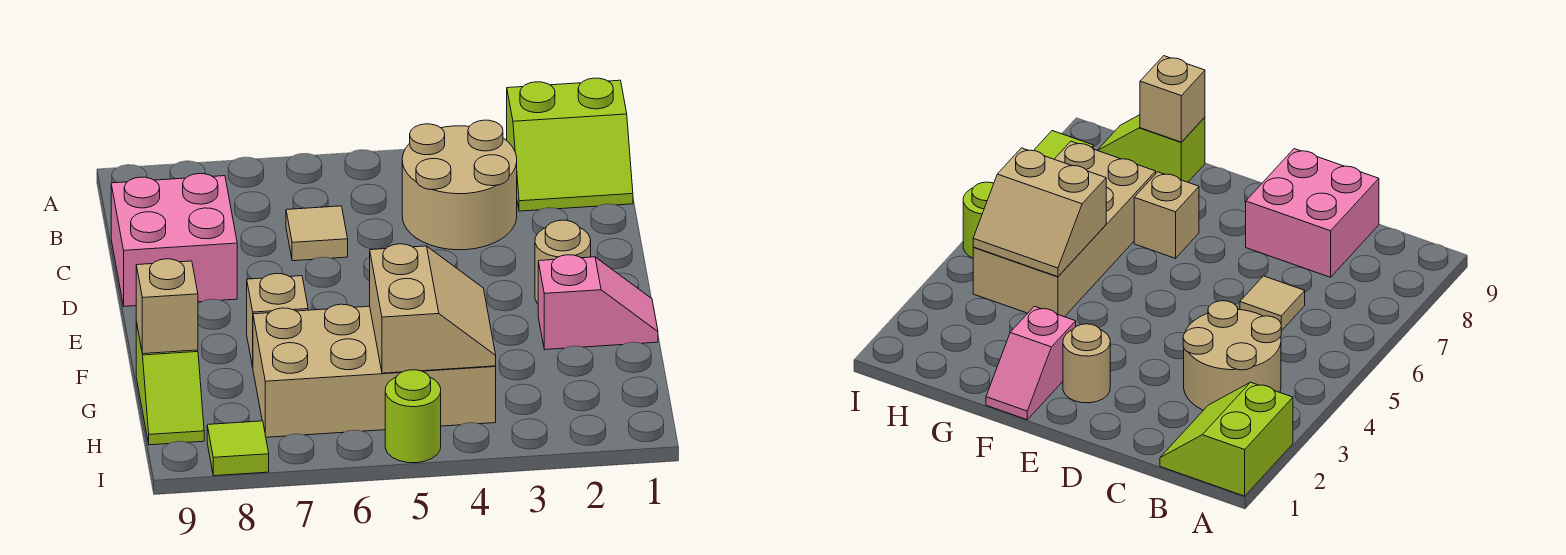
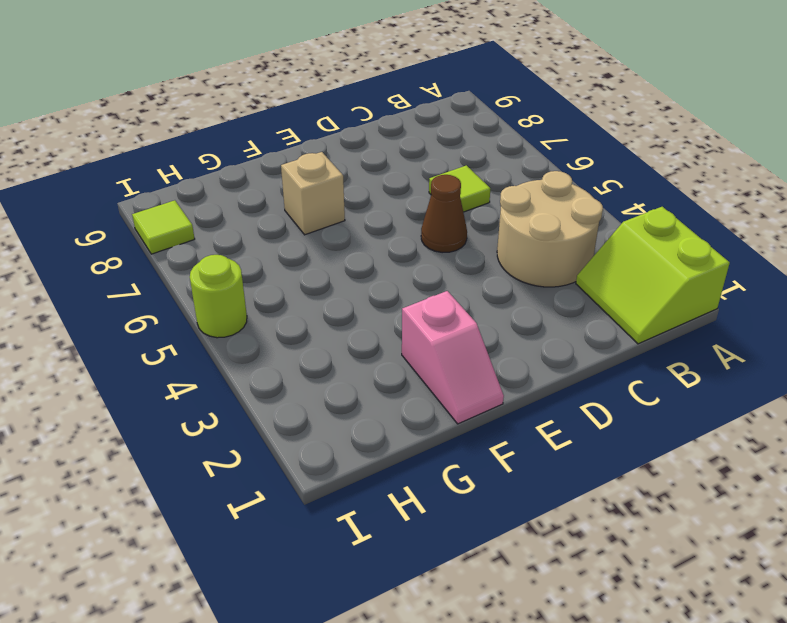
lime tile C6 level 1 -> tan tile C6 level 1
brown cone D5 level 1 -> none
none -> pink brick C8:D9 level 1
none -> tan round brick E2 level 1
none -> tan brick G4:H7 level 1

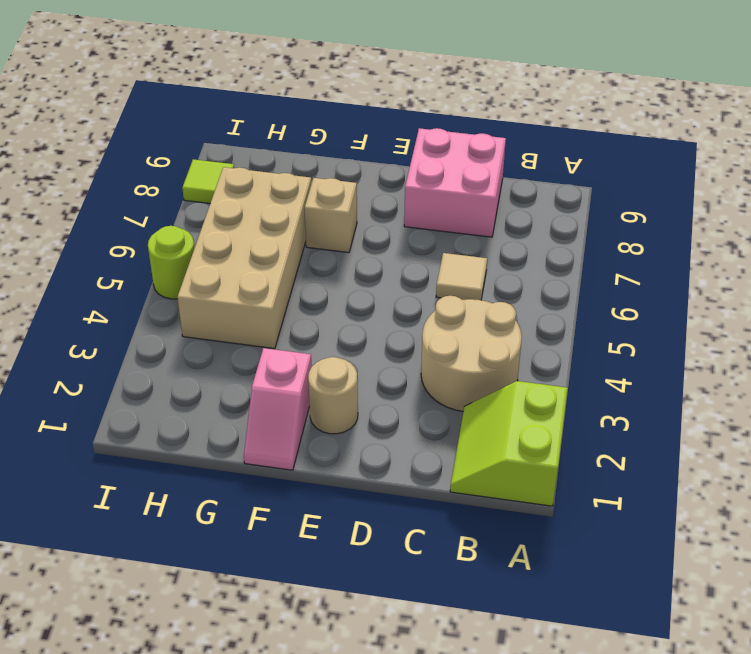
none -> lime slope G9:H9 level 1 top G
none -> tan slope G4:H5 level 2 top 5
none -> tan brick G9 level 2

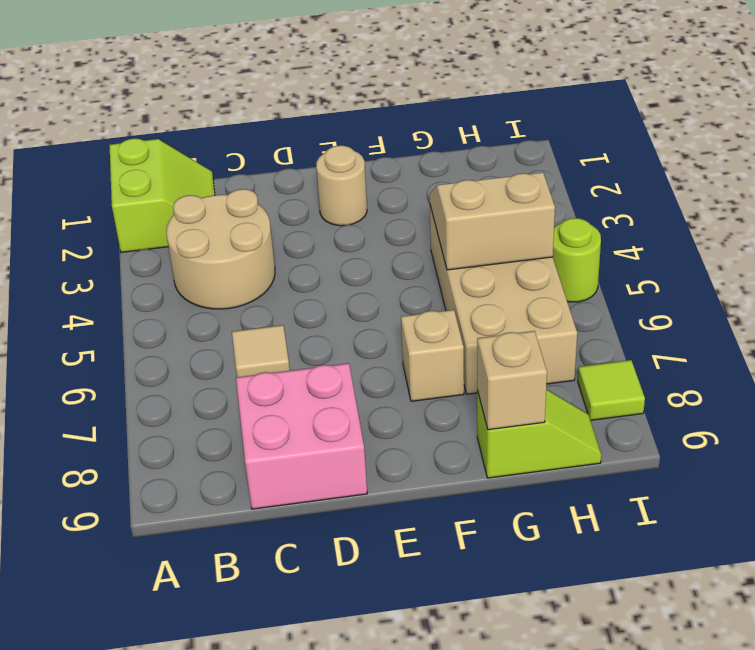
none -> pink slope F1:F2 level 1 top 2

